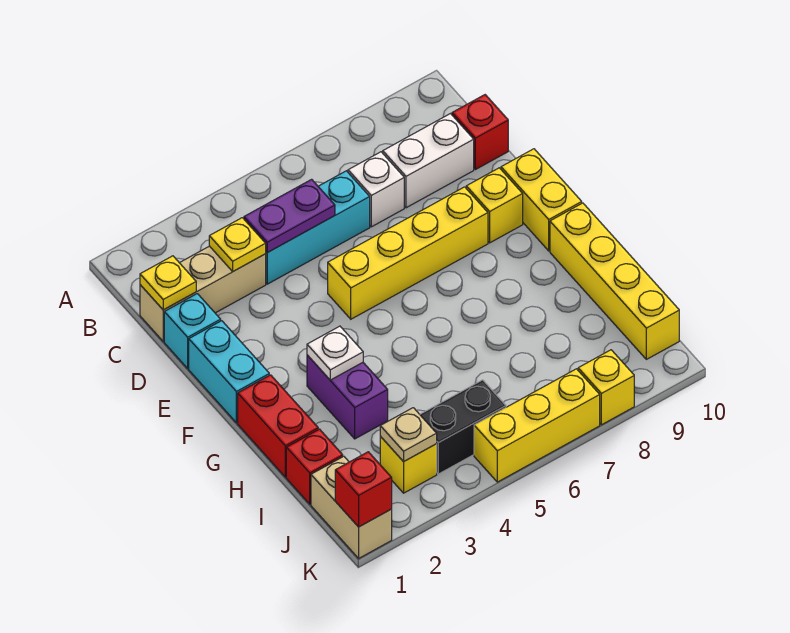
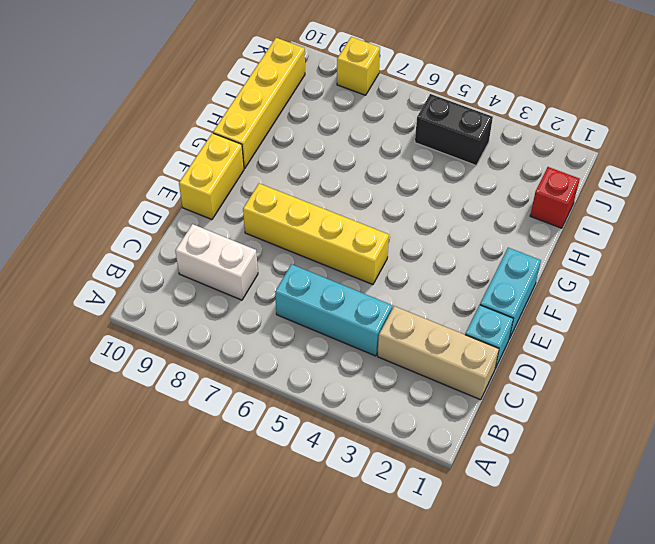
none -> white brick C7 level 1
none -> red brick C10 level 1
none -> yellow brick E9 level 1

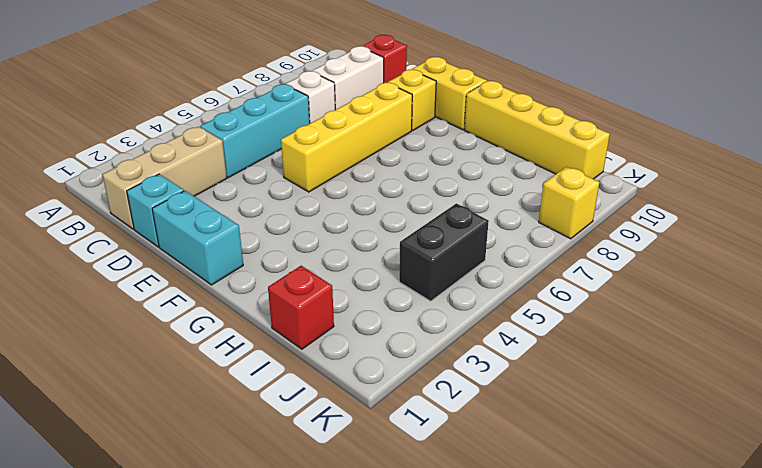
none -> red brick G1:H1 level 1
none -> purple brick G3:H3 level 1
none -> tan brick J1:K1 level 1

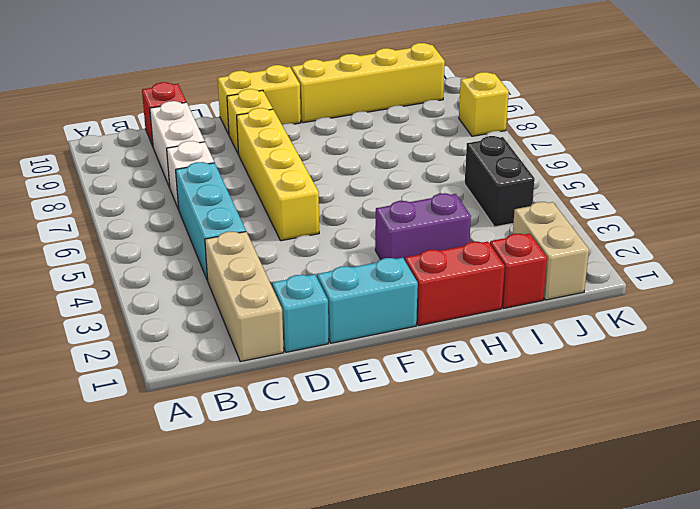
tan brick J1:J2 level 1 -> tan brick J1:K1 level 1
none -> yellow brick J3 level 1
none -> yellow brick K5:K7 level 1
none -> yellow plate C1 level 2

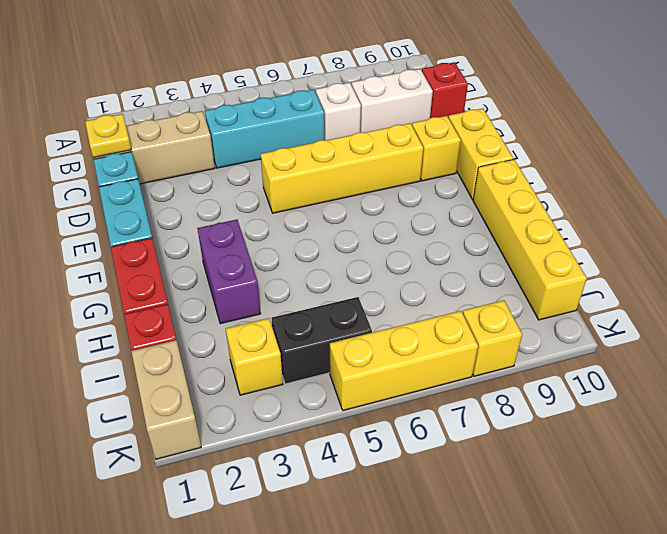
none -> yellow plate C3 level 2
none -> purple plate C4:C5 level 2
none -> white plate G3 level 2

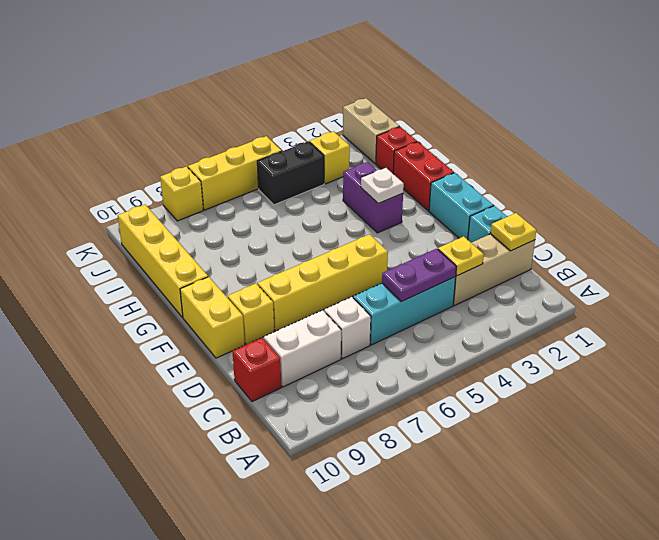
none -> tan plate J3 level 2
none -> red brick K1 level 2

